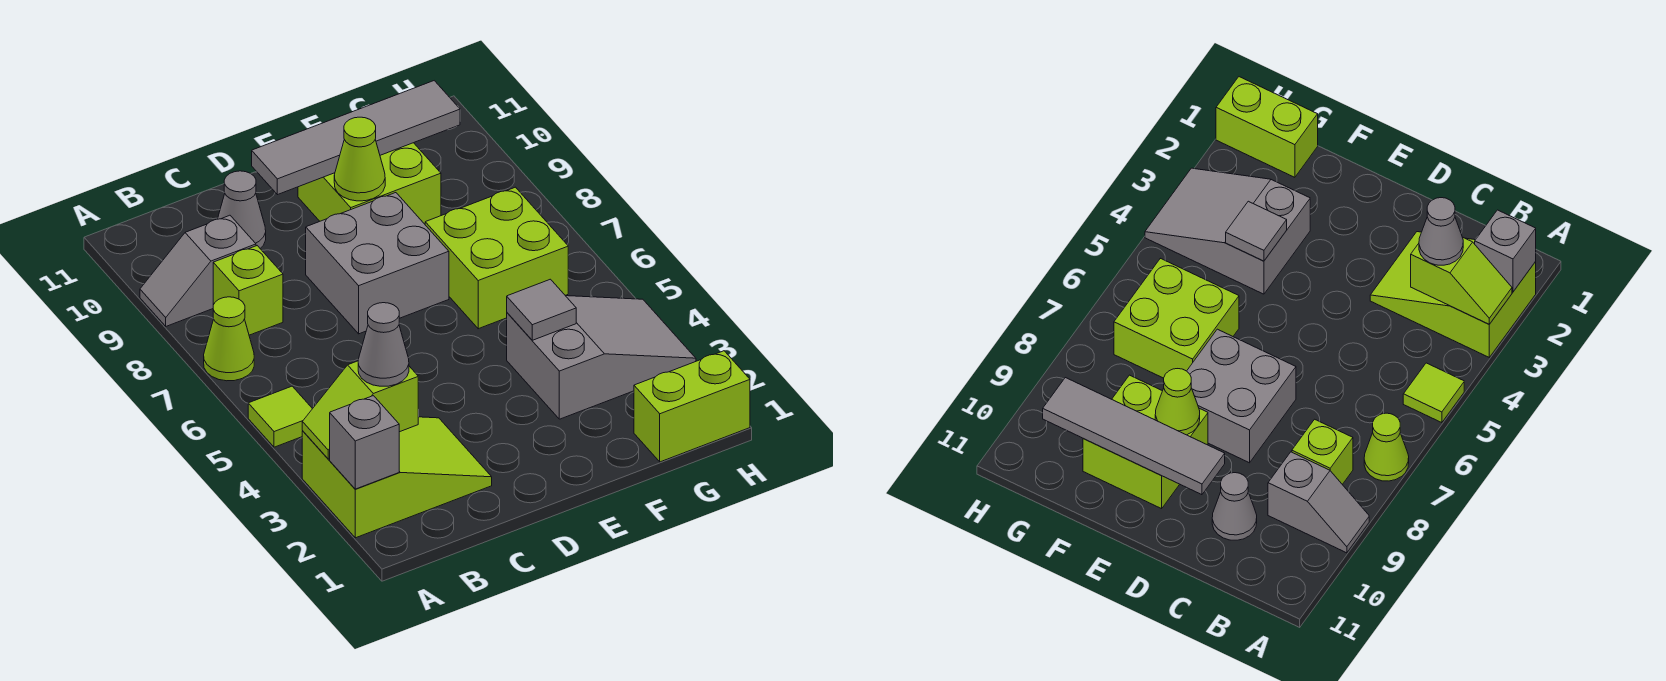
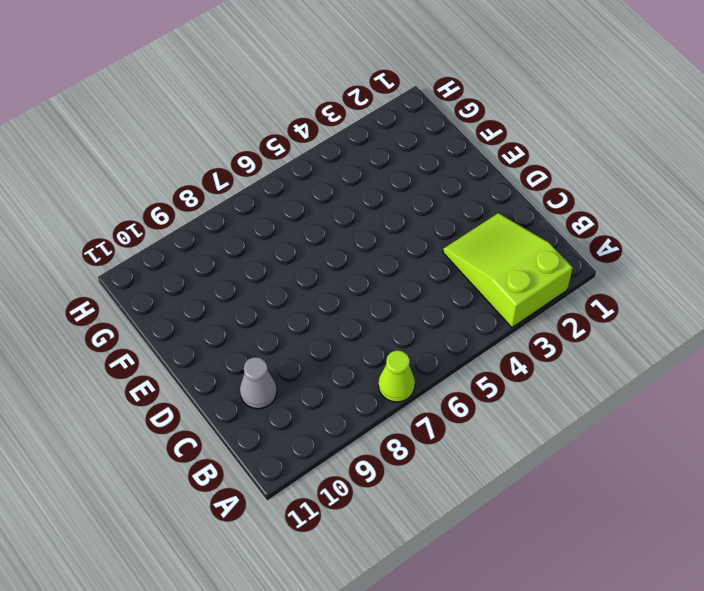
none -> lime tile A5 level 1
none -> grey slope A9:B9 level 1 top B
none -> lime brick B8 level 1

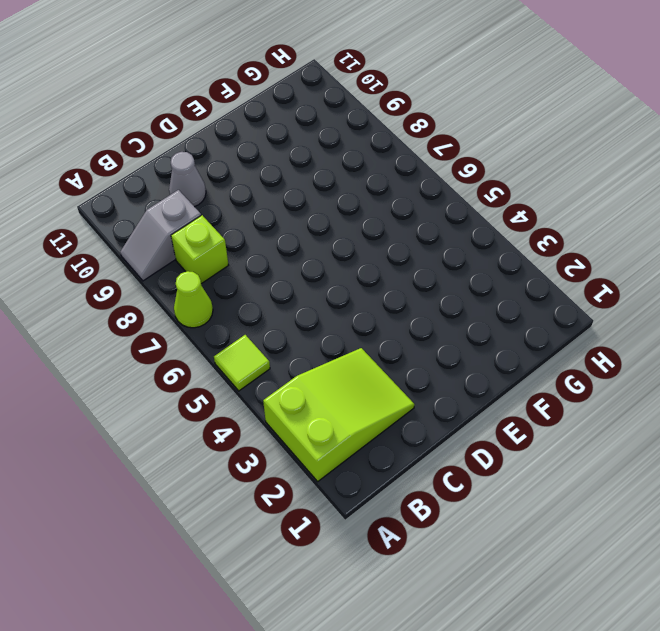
none -> grey brick D7:E8 level 1
none -> lime brick E9:F10 level 1
none -> grey slope F3:H4 level 1 top F

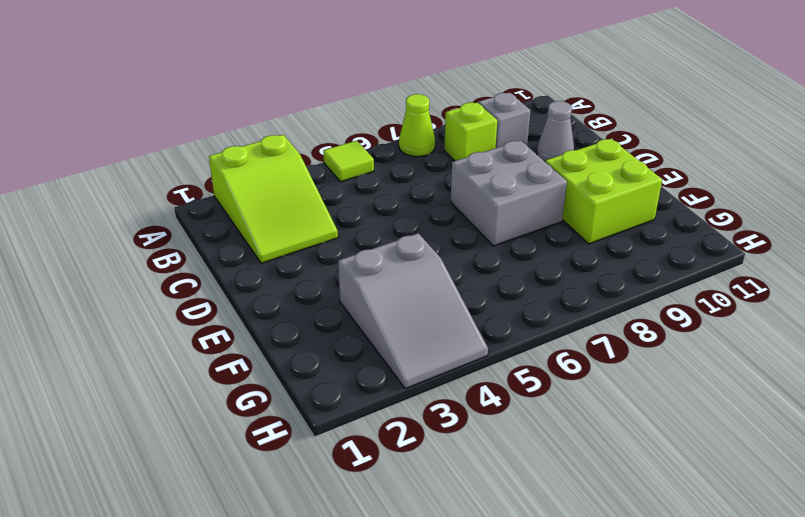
none -> lime brick F6:G7 level 1
none -> lime brick G1:H1 level 1
none -> grey brick A2 level 2

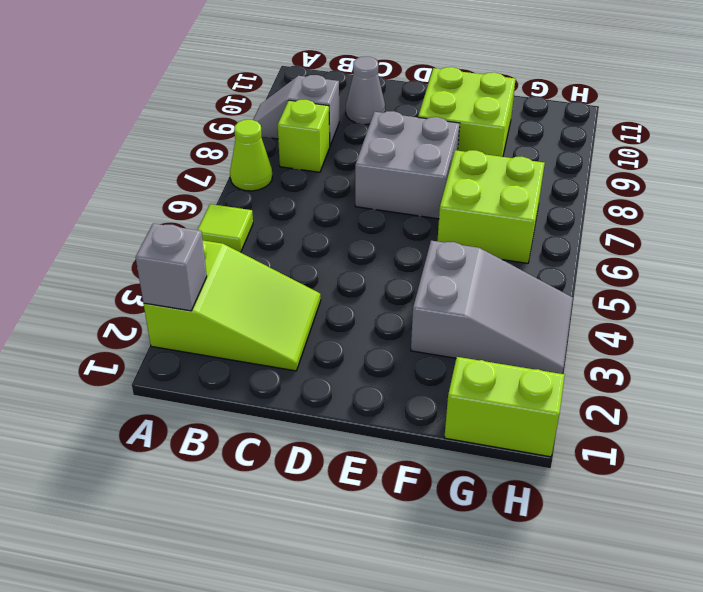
none -> lime slope A3:B3 level 2 top B
none -> grey tile D10:G10 level 2
none -> lime cone E9 level 2

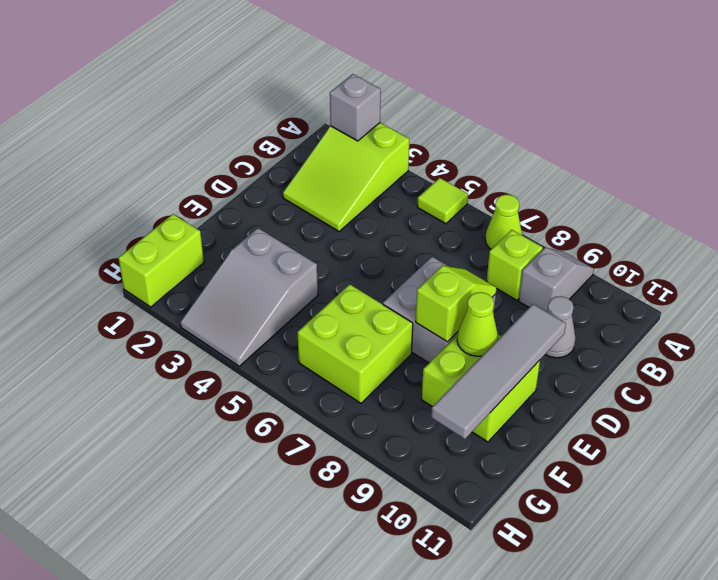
lime slope D8:E8 level 2 top E -> lime slope A3:B3 level 2 top B
none -> grey tile F4 level 2
none -> grey cone B3 level 3

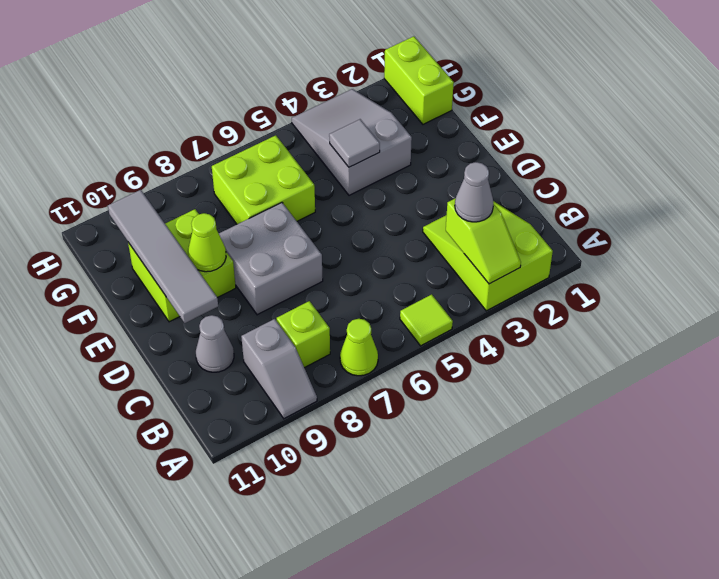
none -> grey brick A2 level 2

